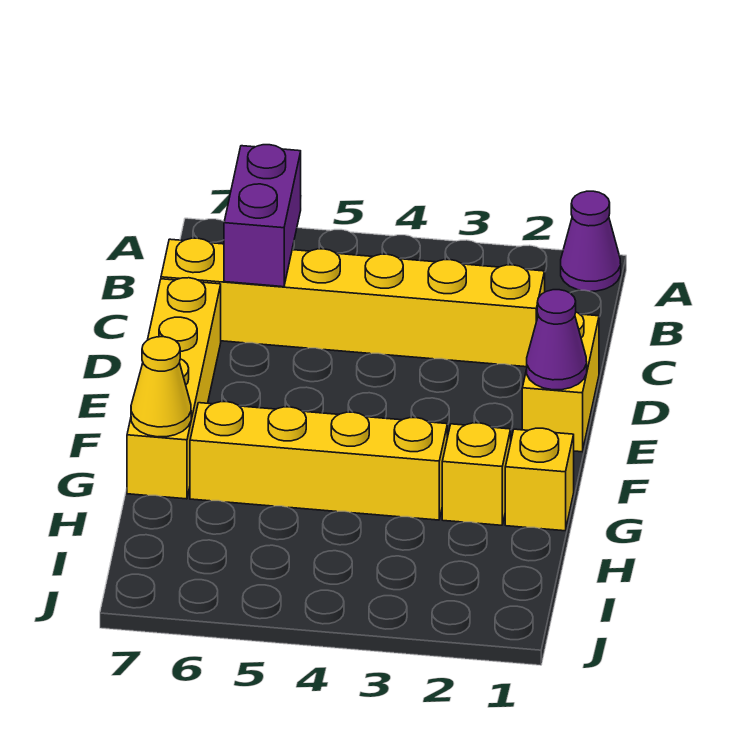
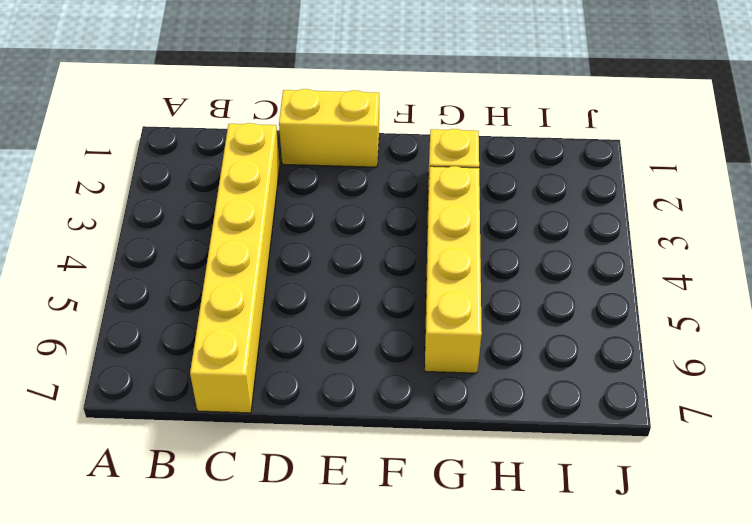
none -> purple cone A1 level 1
none -> yellow brick D7:G7 level 1

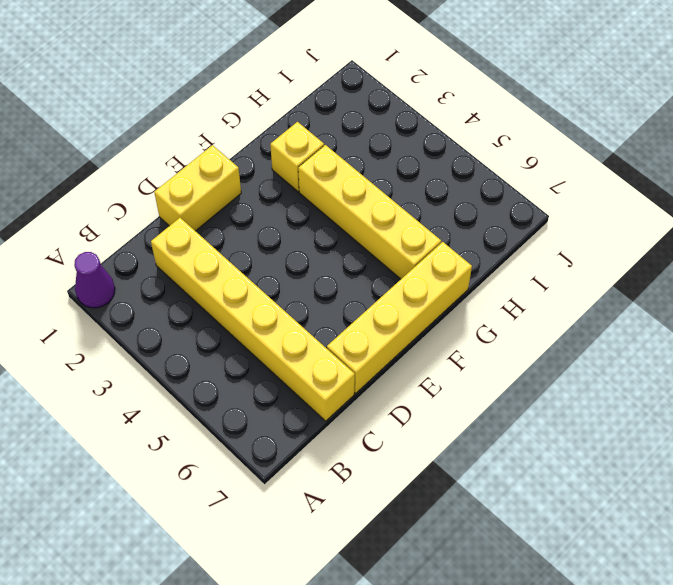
none -> yellow brick G1 level 1
none -> purple brick B6:C6 level 2

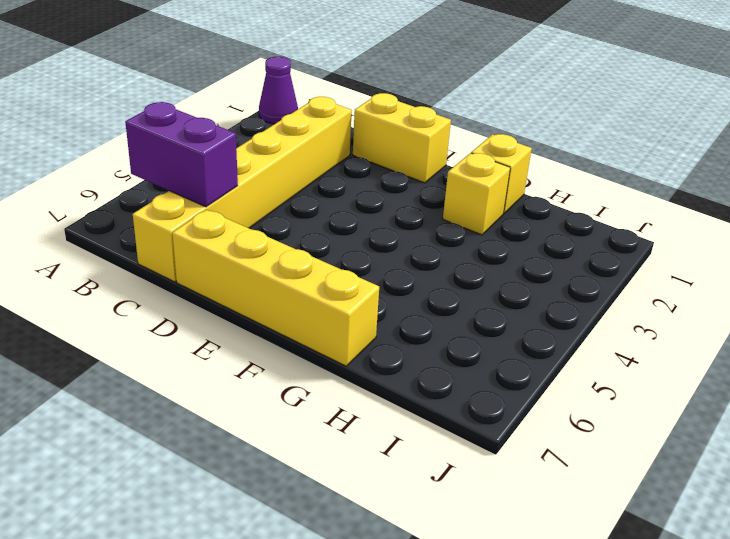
none -> yellow brick G3:G6 level 1
none -> purple cone E1 level 2

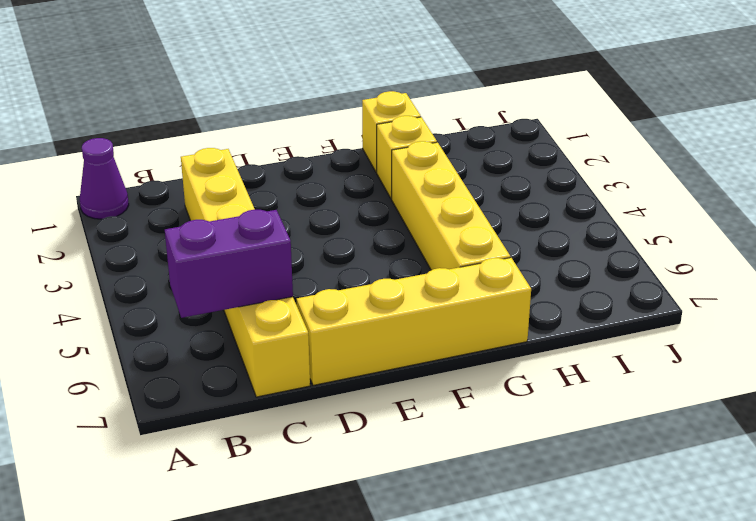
none -> yellow brick D1:E1 level 1
none -> purple cone E1 level 2

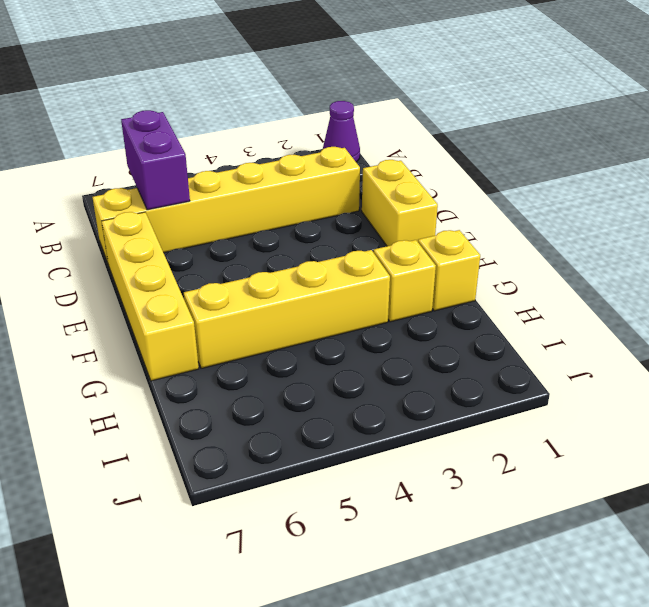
none -> purple cone E1 level 2
none -> yellow cone G7 level 2

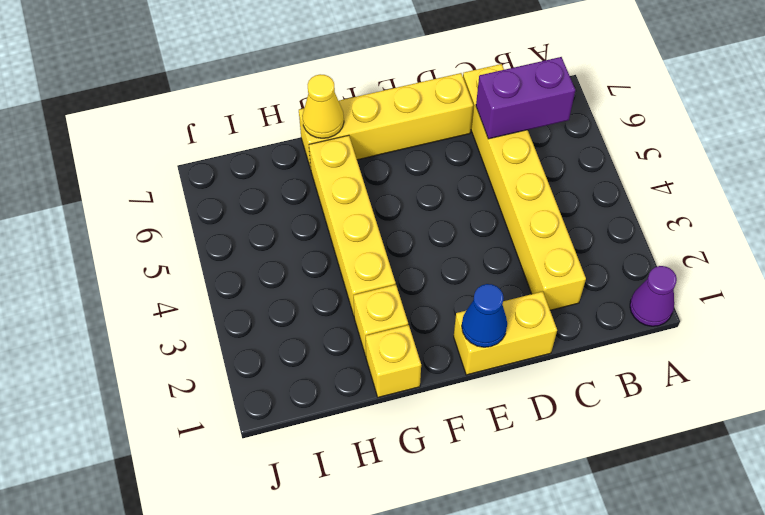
blue cone E1 level 2 -> purple cone E1 level 2

